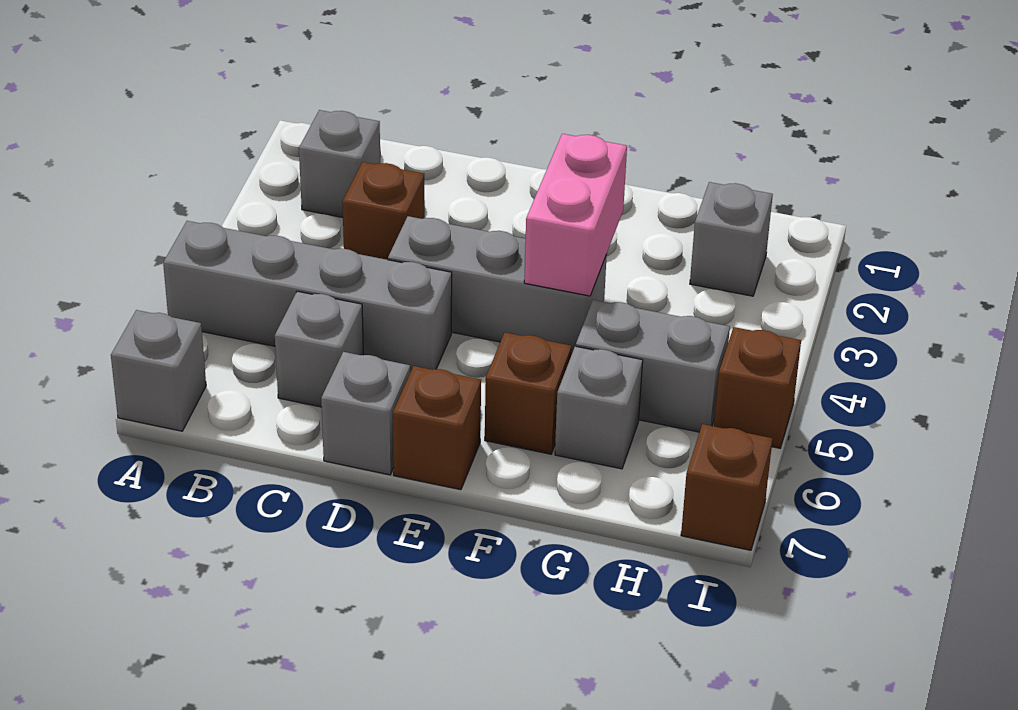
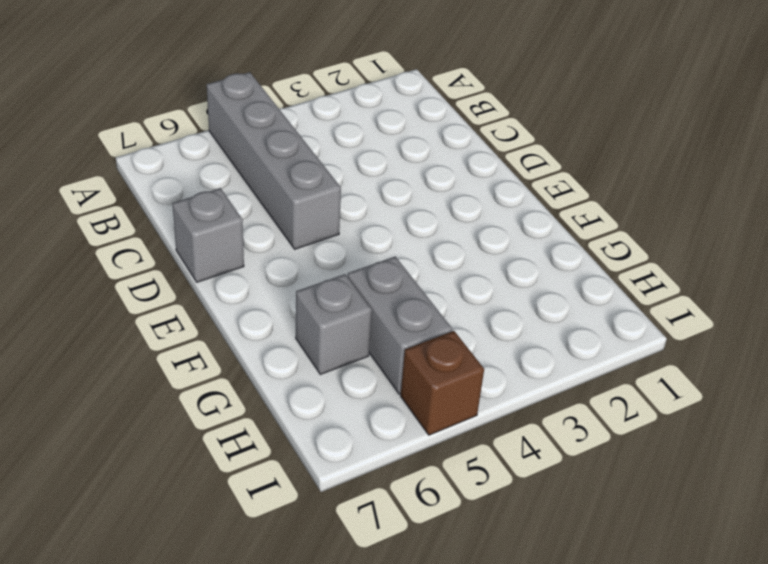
none -> grey brick A7 level 1
none -> grey brick B2 level 1
none -> brown brick C3 level 1

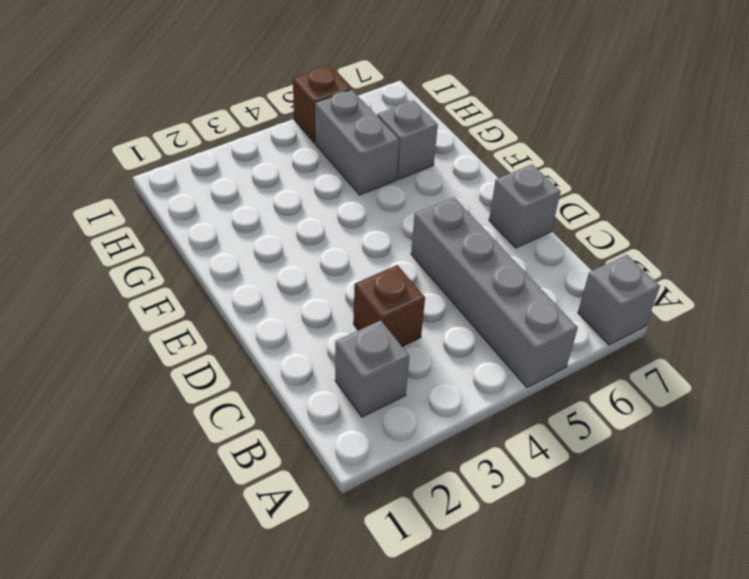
none -> grey brick C6 level 1
none -> grey brick D4:F4 level 1
none -> brown brick E7 level 1

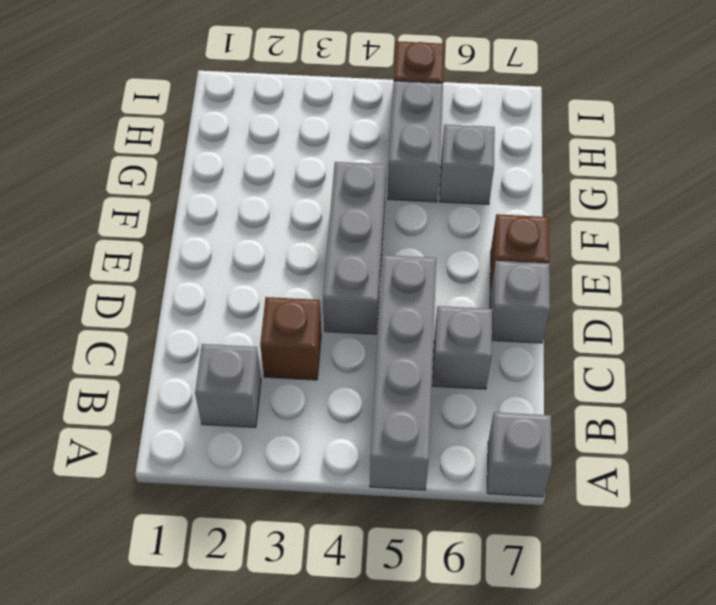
none -> brown brick F6 level 1
none -> grey brick H2 level 1
none -> brown brick I7 level 1

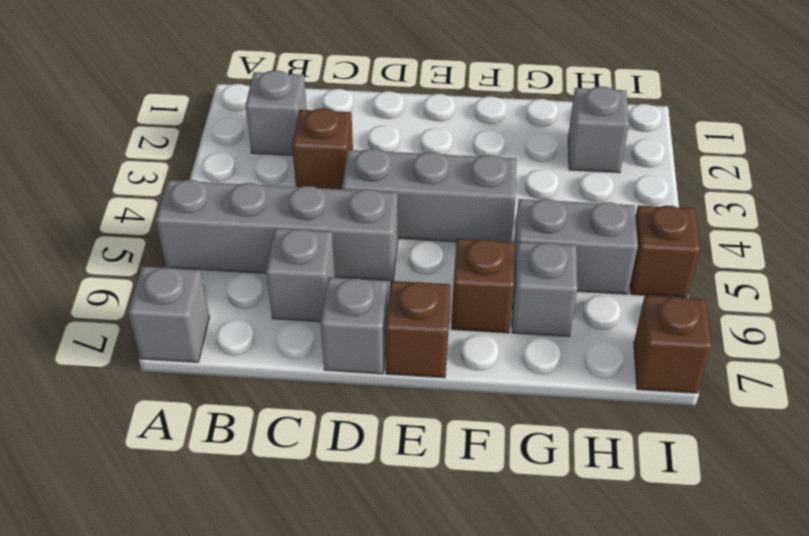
none -> pink brick F3:F4 level 2

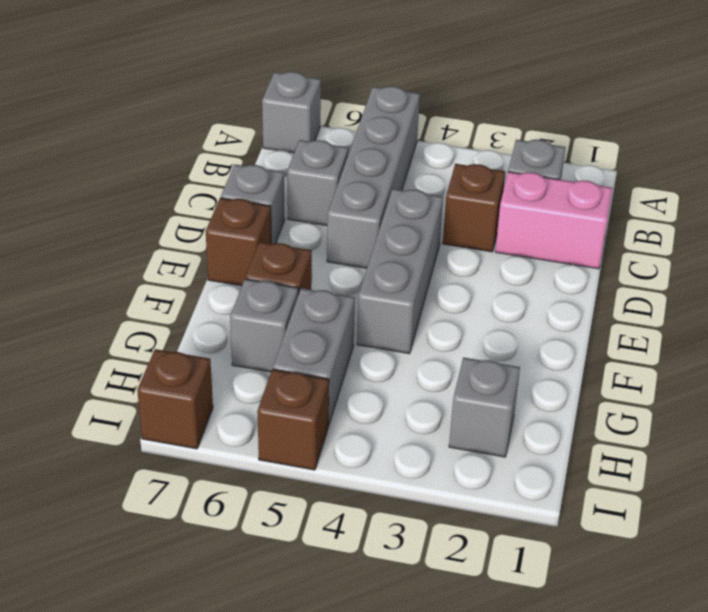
pink brick C1:C2 level 1 -> pink brick F3:F4 level 2

